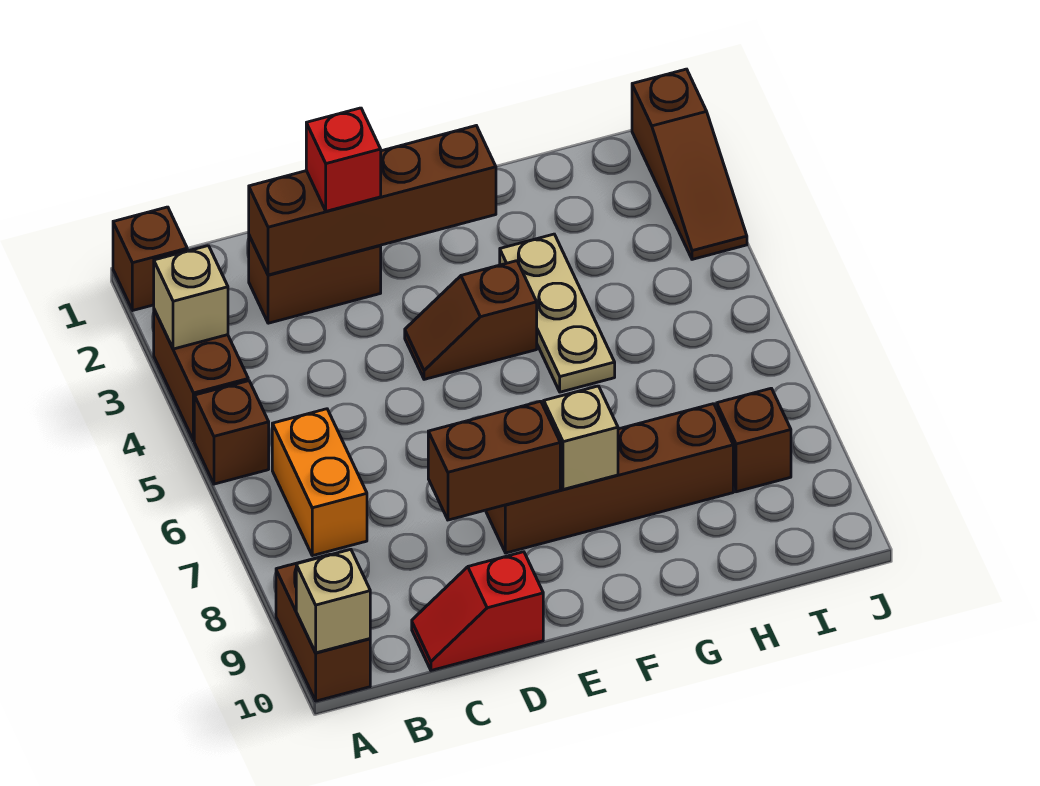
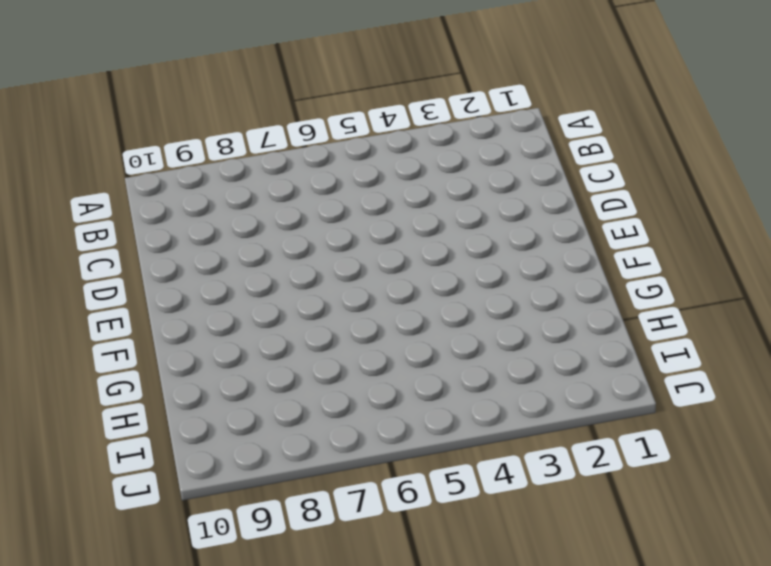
none -> brown brick A1 level 1
none -> brown brick A3:A4 level 1
none -> brown brick A5 level 1

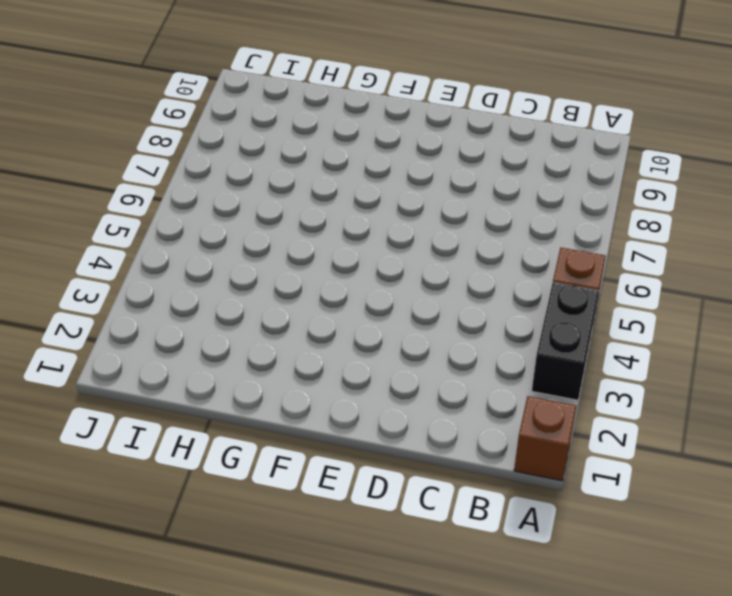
black brick A3:A4 level 1 -> brown brick A3:A4 level 1
none -> brown brick A9:A10 level 1
none -> orange brick B6:B7 level 1
none -> brown brick C2:D2 level 1

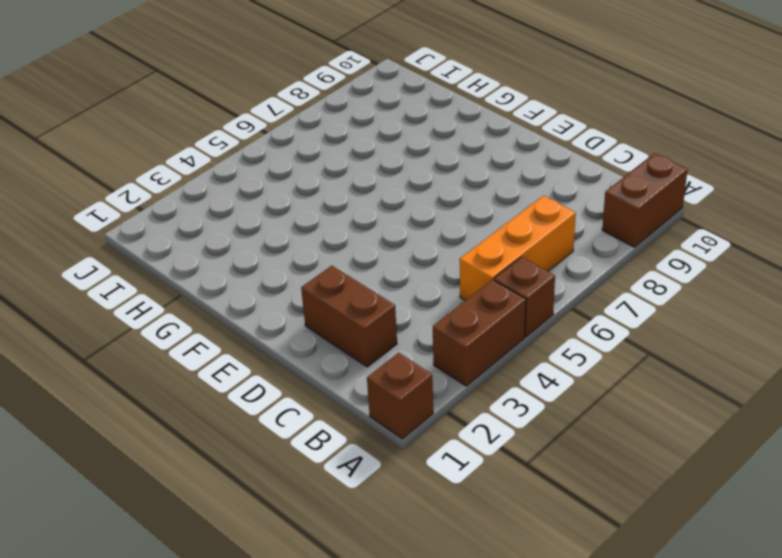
orange brick B5:B7 level 1 -> orange brick B6:B7 level 1
none -> red slope C10:D10 level 1 top D
none -> brown slope E4:F4 level 1 top F
none -> brown brick E8:H8 level 1

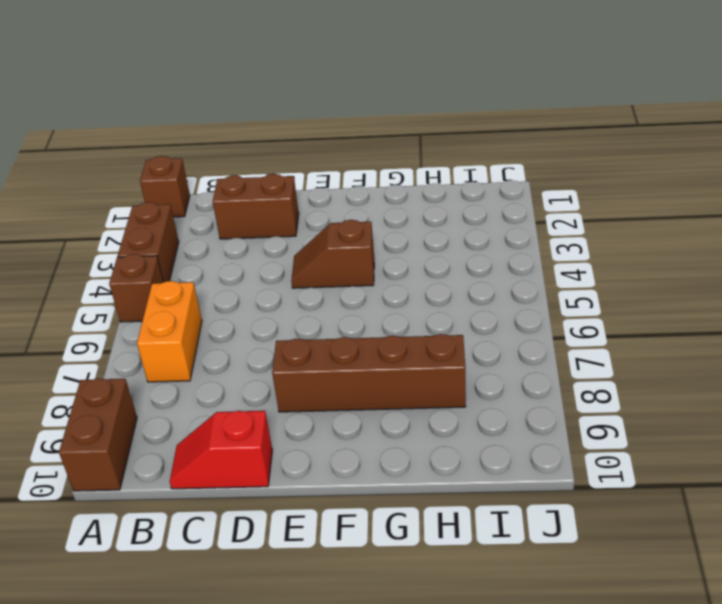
none -> tan plate G3:G5 level 1
none -> brown brick I8 level 1
none -> brown slope J1:J3 level 1 top 1

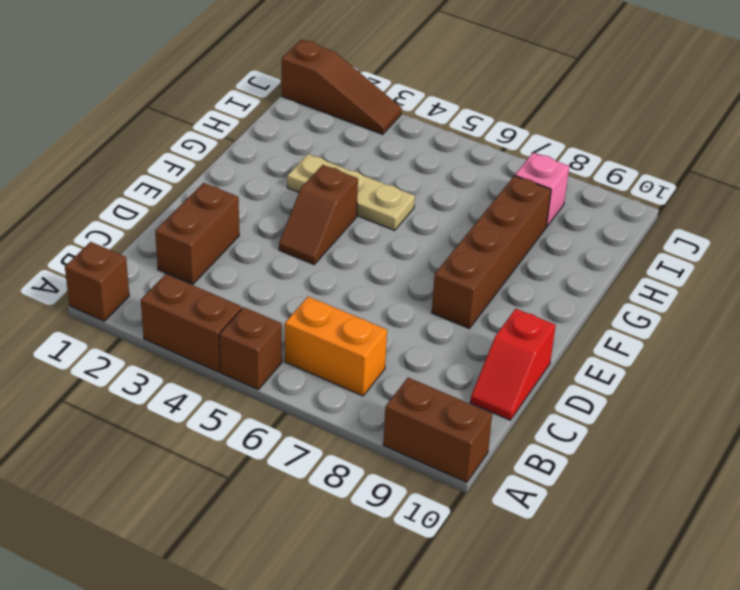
pink brick I8 level 1 -> brown brick I8 level 1
none -> tan brick A3 level 2
none -> tan brick A10 level 2
none -> brown brick C2:F2 level 2

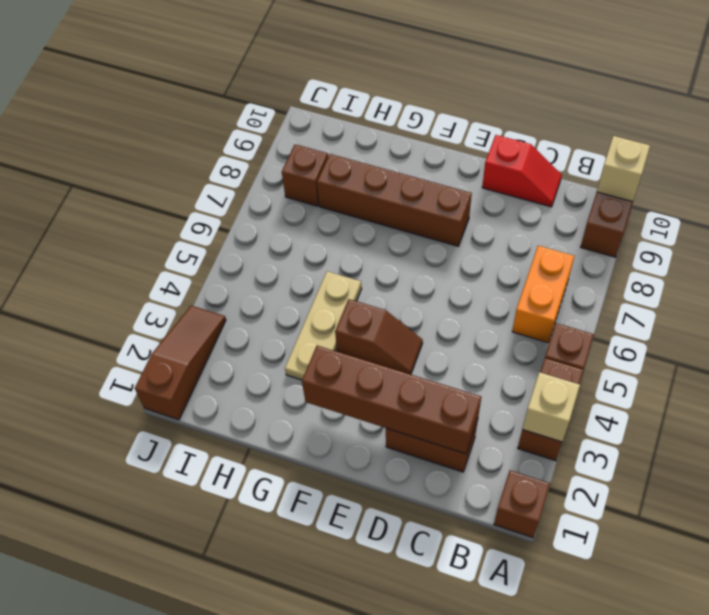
none -> brown brick D8:E8 level 2
none -> tan brick F8 level 2
none -> red brick D2 level 3

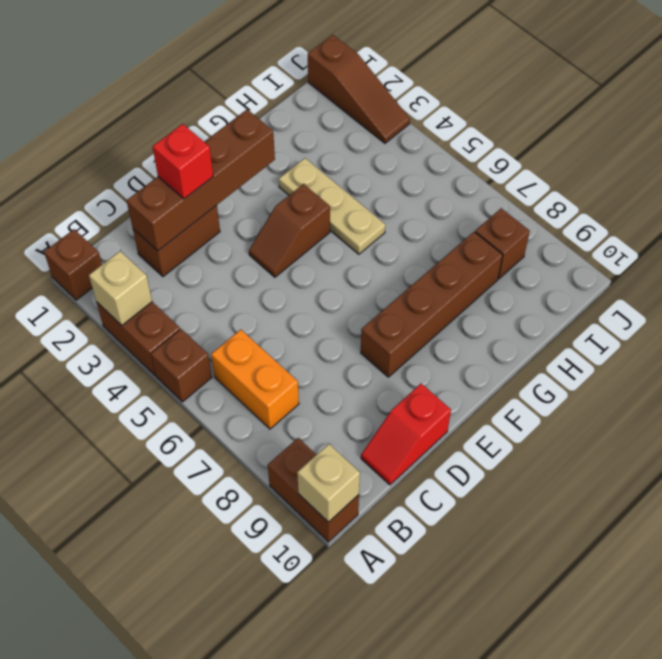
none -> brown brick D8:E8 level 2
none -> tan brick F8 level 2

